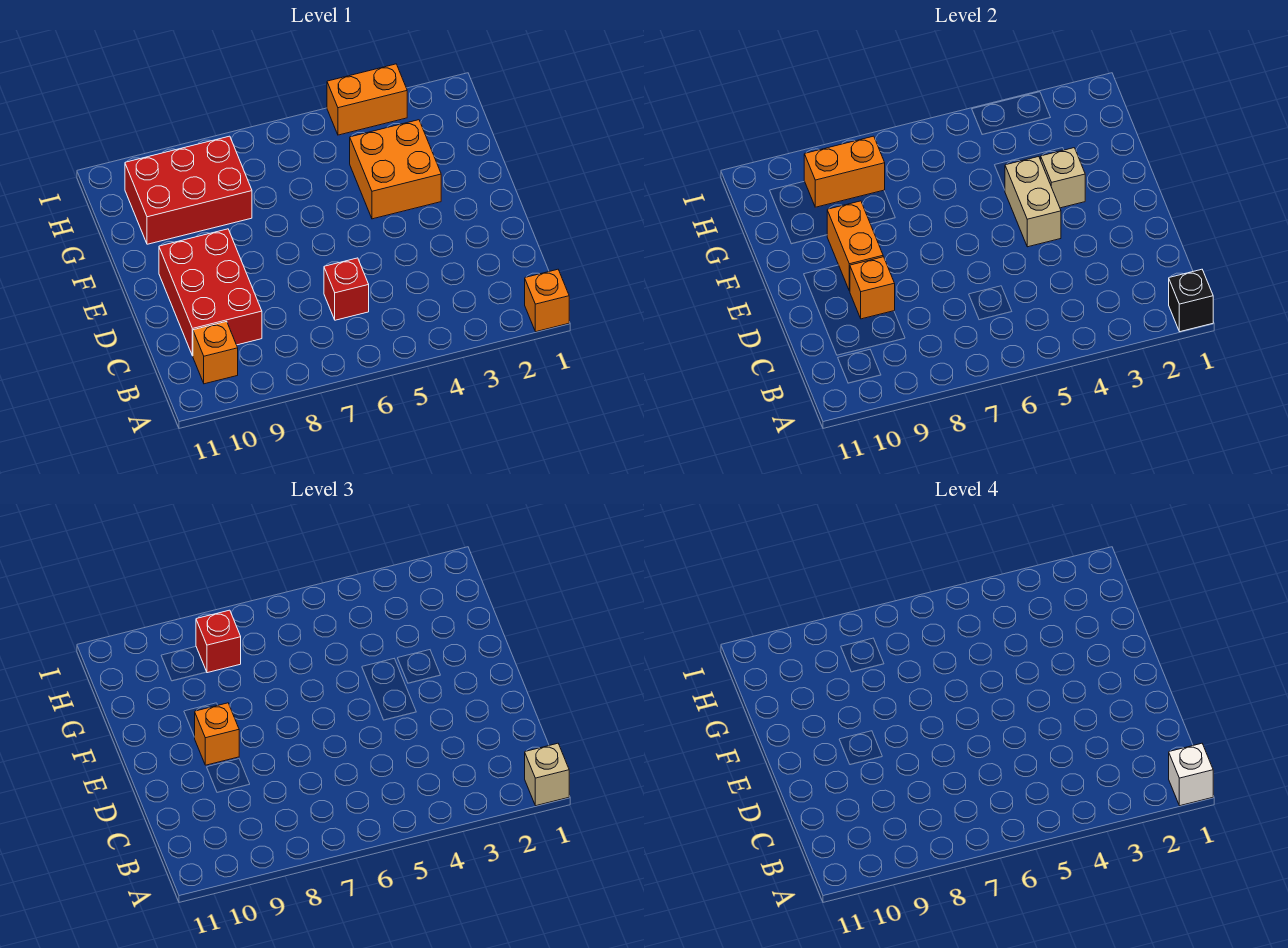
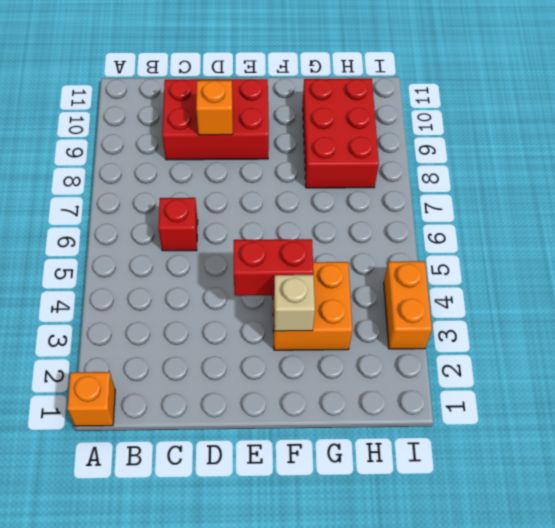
red brick E4:F4 level 2 -> tan brick E4:F4 level 2
none -> orange brick B10 level 1
none -> black brick A1 level 2
none -> orange brick E9:F9 level 2

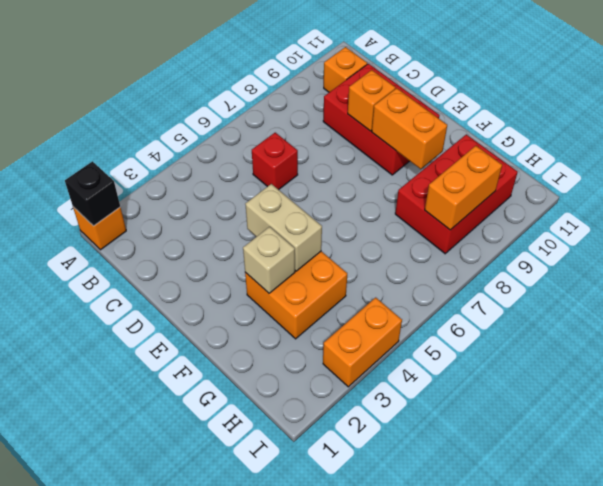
none -> tan brick A1 level 3
none -> orange brick E9 level 3
none -> red brick H8 level 3

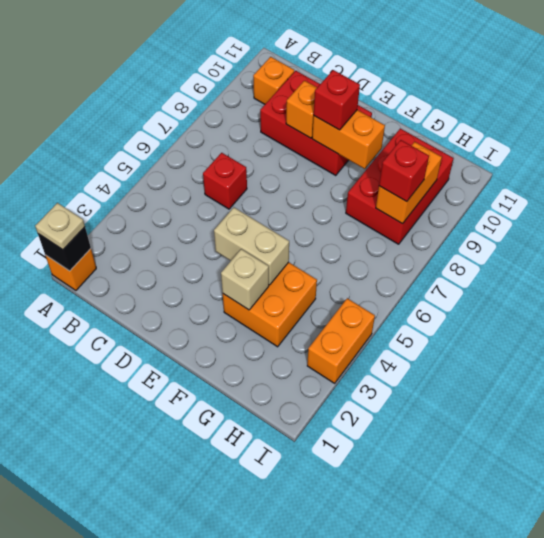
tan plate A1 level 3 -> tan brick A1 level 3
red brick E9 level 3 -> orange brick E9 level 3
none -> white brick A1 level 4

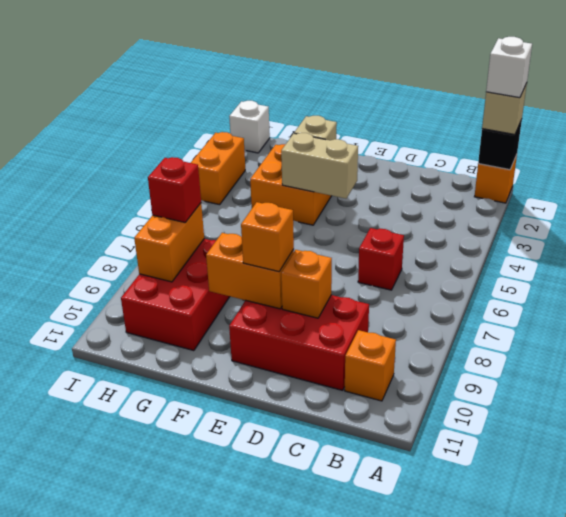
white brick I1 level 1 -> none

